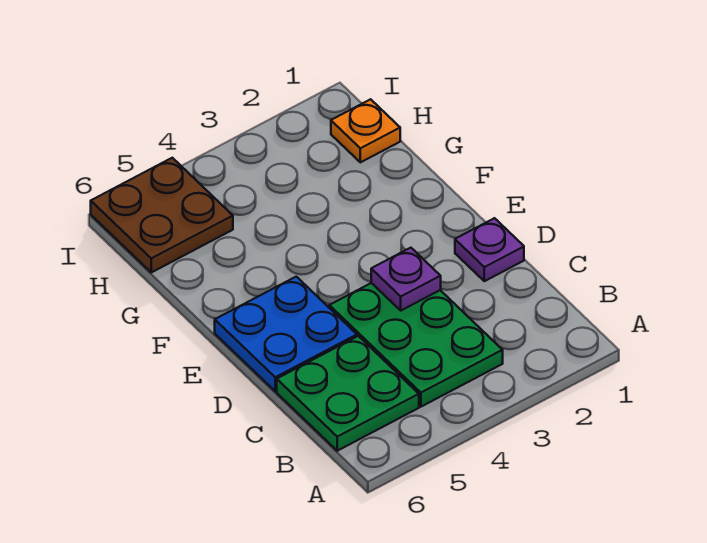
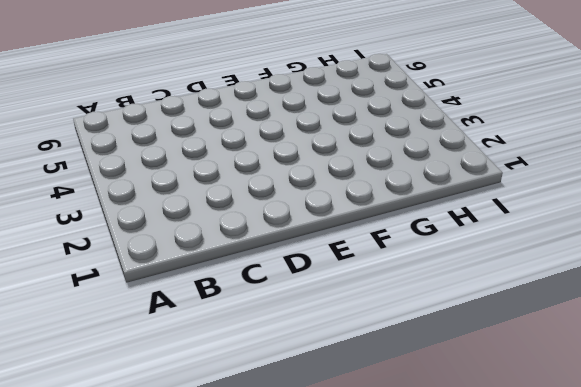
none -> green plate B3:D4 level 1
none -> green plate B5:C6 level 1

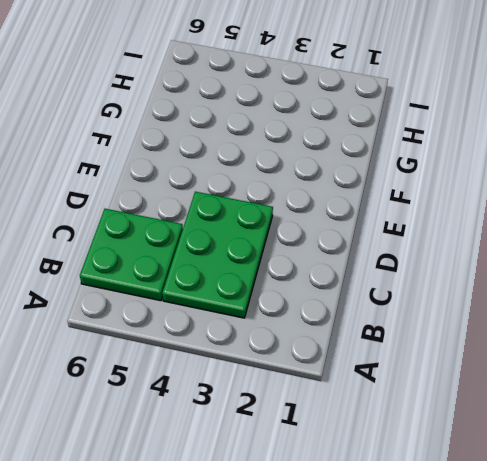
none -> purple plate D1 level 1
none -> blue plate D5:E6 level 1

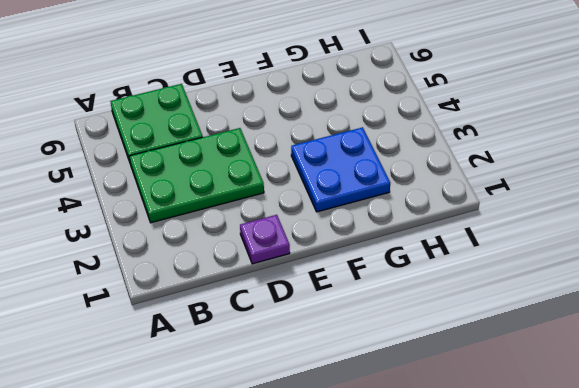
blue plate F2:G3 level 1 -> blue plate D5:E6 level 1
none -> orange plate H1 level 1
none -> brown plate H5:I6 level 1

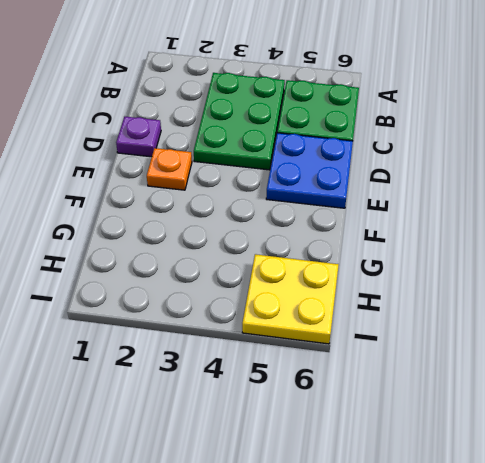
orange plate E2 level 1 -> orange plate H1 level 1
yellow plate H5:I6 level 1 -> brown plate H5:I6 level 1
none -> purple plate D3 level 2

